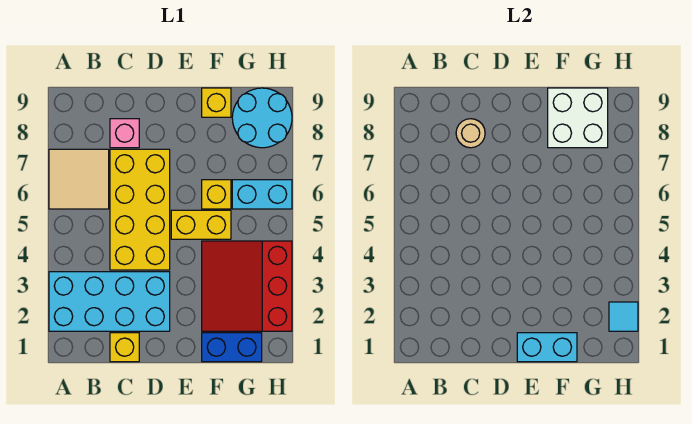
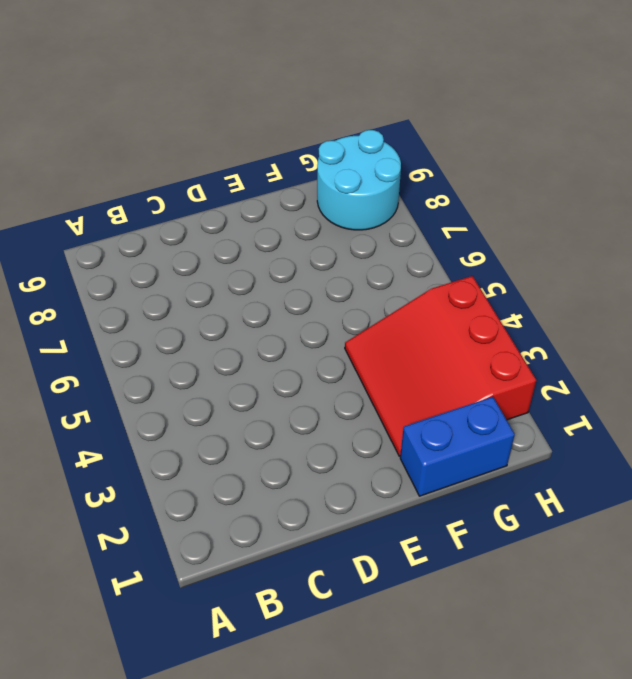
none -> cyan brick A2:D3 level 1
none -> tan tile A6:B7 level 1
none -> yellow brick C1 level 1

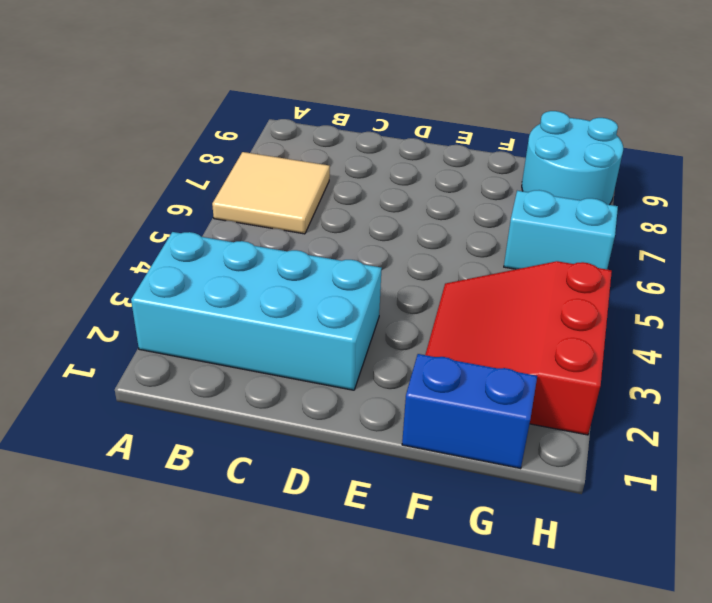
none -> yellow brick C1 level 1
none -> yellow brick C4:D7 level 1
none -> pink brick C8 level 1

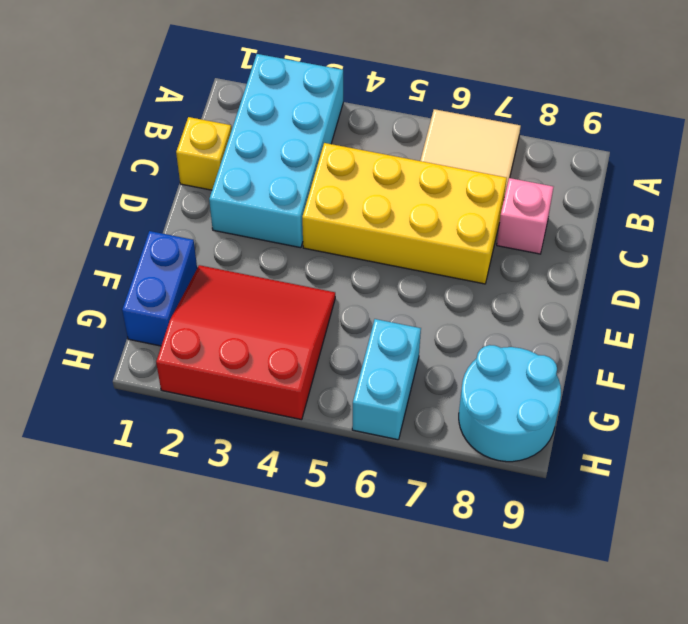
none -> yellow brick E5:F5 level 1
none -> yellow brick F6 level 1
none -> yellow brick F9 level 1

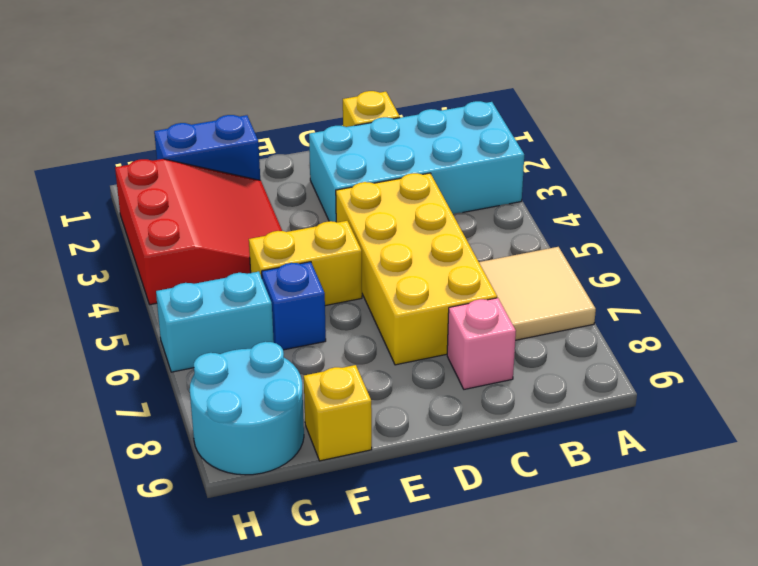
blue brick F6 level 1 -> yellow brick F6 level 1
none -> tan round brick C8 level 2
none -> cyan brick E1:F1 level 2
none -> white brick F8:G9 level 2

